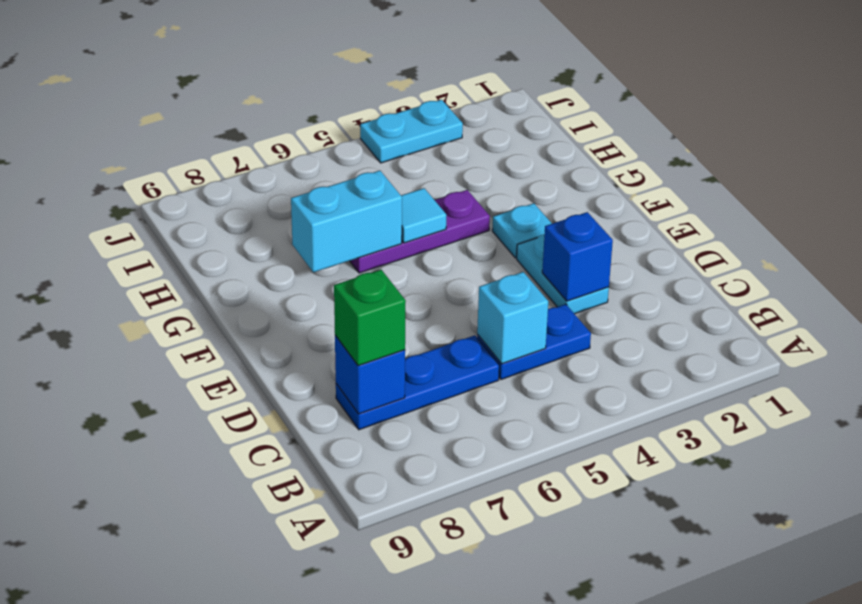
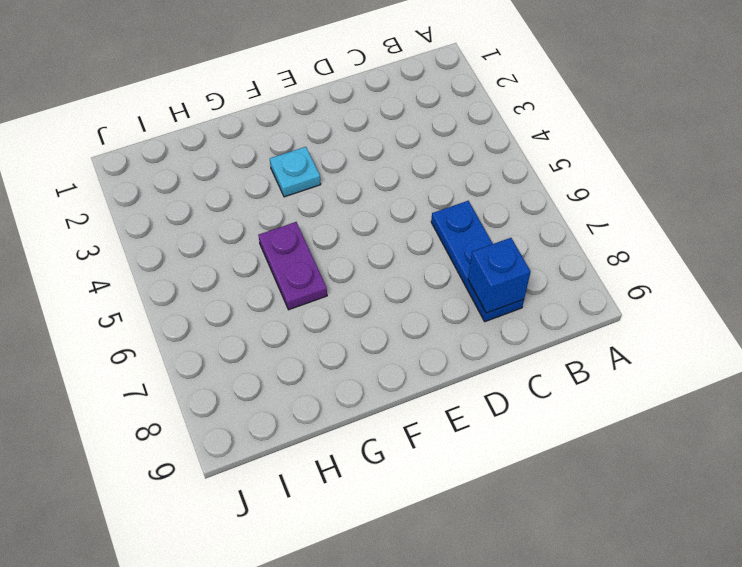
purple plate G5:G6 level 1 -> purple plate G4:G6 level 1
none -> blue plate C4:C5 level 1
none -> cyan plate D3:E3 level 1
none -> cyan plate J3:J4 level 1

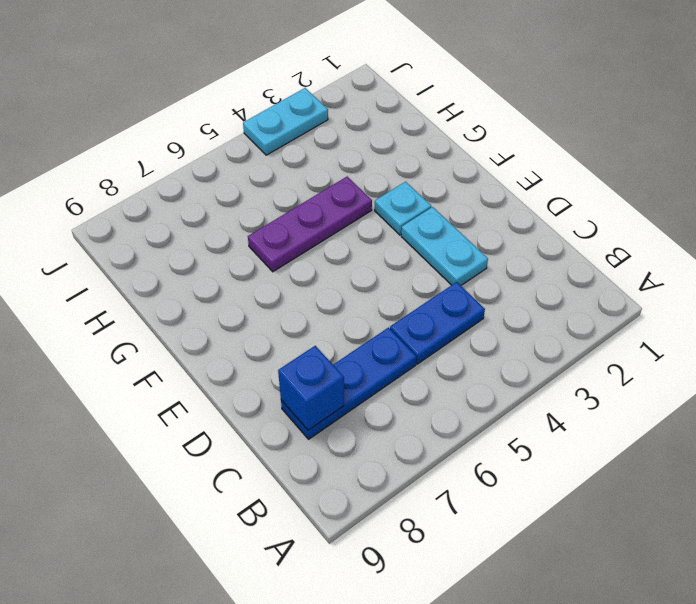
none -> cyan brick C5 level 2
none -> blue brick D3 level 2
none -> cyan tile G5 level 2

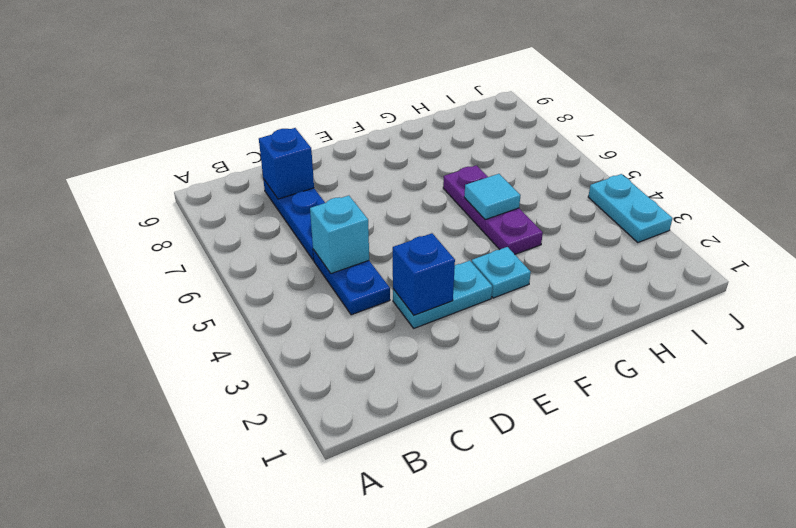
none -> cyan brick G6:G7 level 2
none -> green brick C8 level 3

